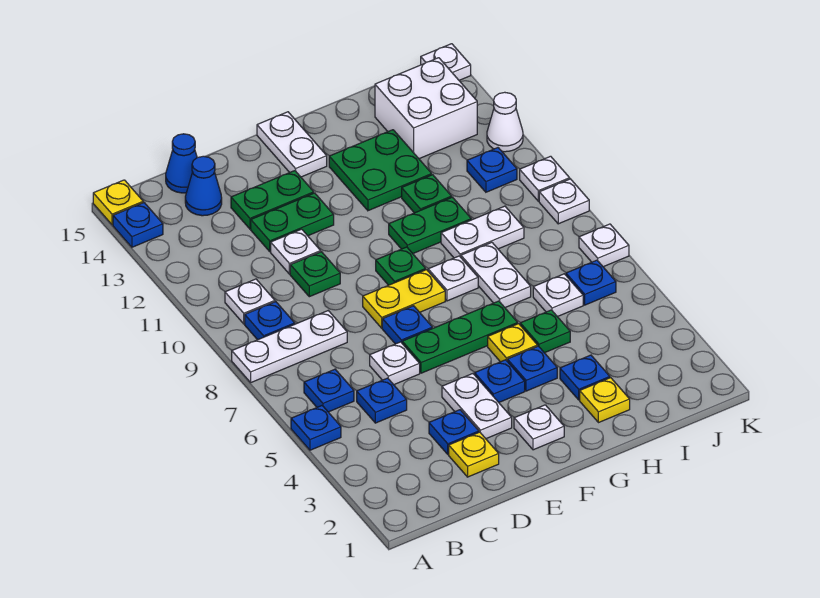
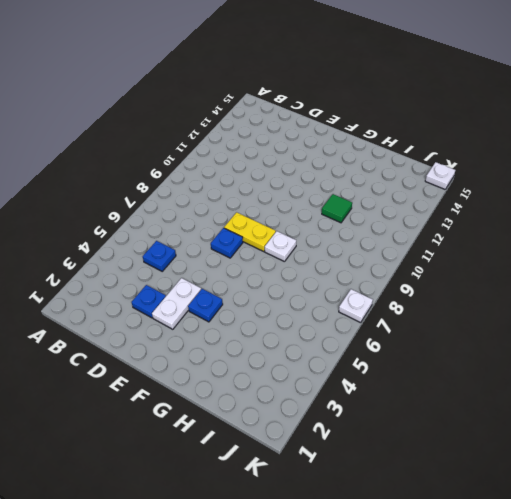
green tile H11 level 1 -> green plate H11 level 1
none -> blue plate A5 level 1
none -> white plate A8:C8 level 1
none -> blue plate A14 level 1
none -> yellow plate A15 level 1

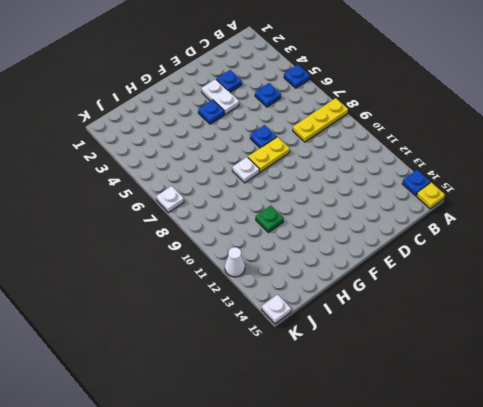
yellow plate A8:C8 level 1 -> white plate A8:C8 level 1
none -> blue plate B6 level 1
none -> blue plate B9 level 1
none -> white plate B10 level 1
none -> blue cone C14 level 1

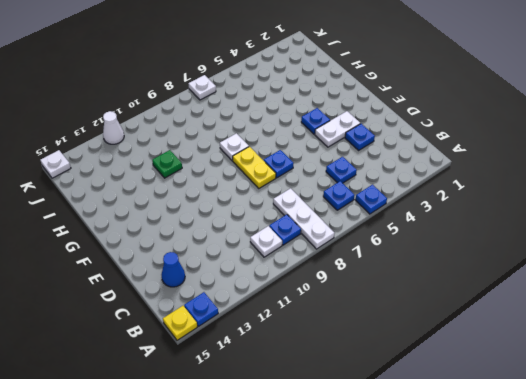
none -> blue cone C15 level 1
none -> yellow plate D2 level 1
none -> white plate D6 level 1
none -> green plate D10 level 1

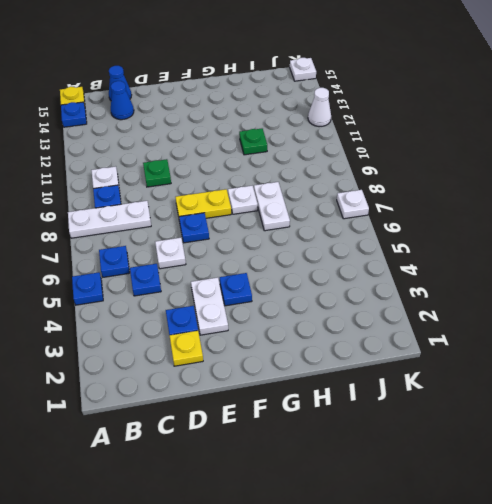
none -> white plate D11 level 1
none -> green plate D12:E12 level 1
none -> green plate D13:E13 level 1
none -> green plate E6:G6 level 1

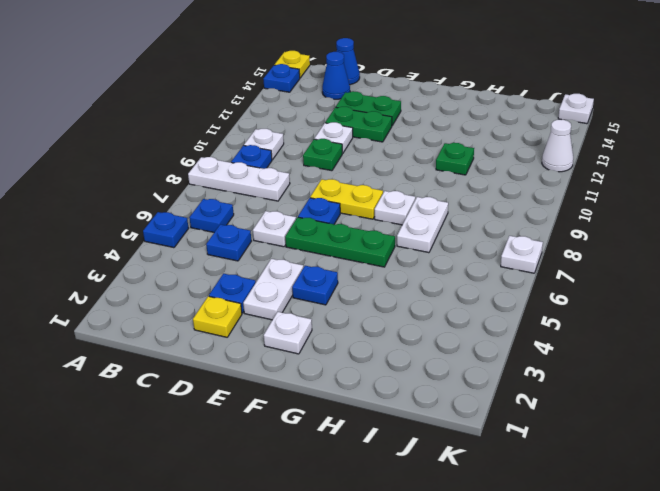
none -> green plate F9 level 1
none -> white plate F14:F15 level 1
none -> blue plate G4 level 1
none -> yellow plate G5 level 1

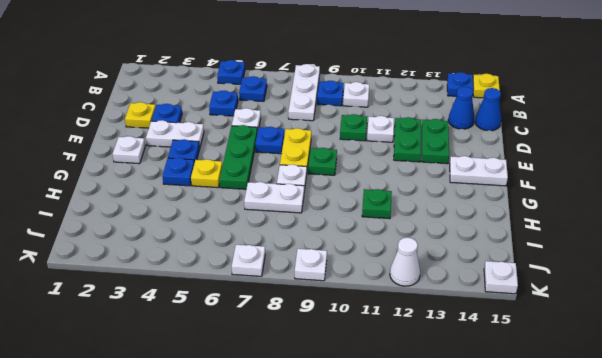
none -> green plate G10:H10 level 1
none -> green plate G12:H13 level 1
none -> yellow plate H2 level 1
none -> blue plate H3 level 1

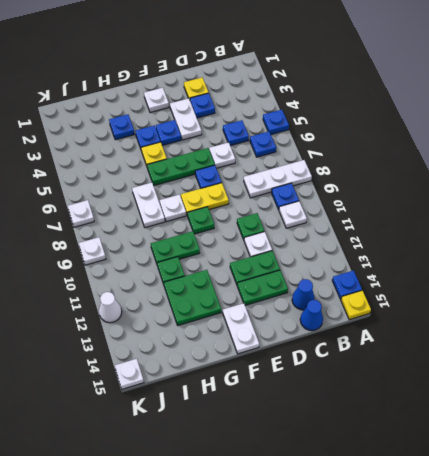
none -> yellow plate H2 level 1
none -> green plate H5 level 1
none -> white plate H9:I9 level 1
none -> white plate I6 level 1

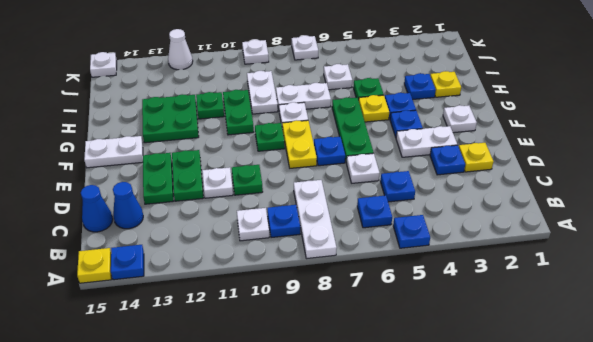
none -> white brick I13:J14 level 1
none -> blue plate J6 level 1
none -> blue plate J11 level 1
none -> white plate K10 level 1

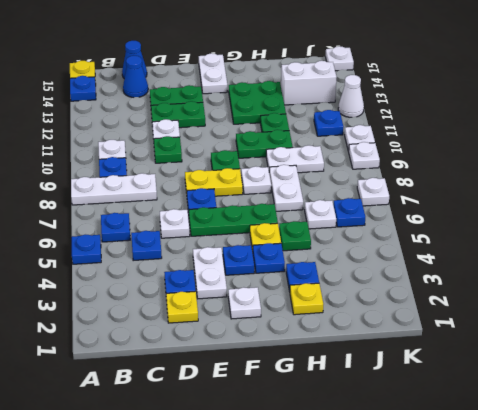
white brick I13:J13 level 1 -> white brick I13:J14 level 1

